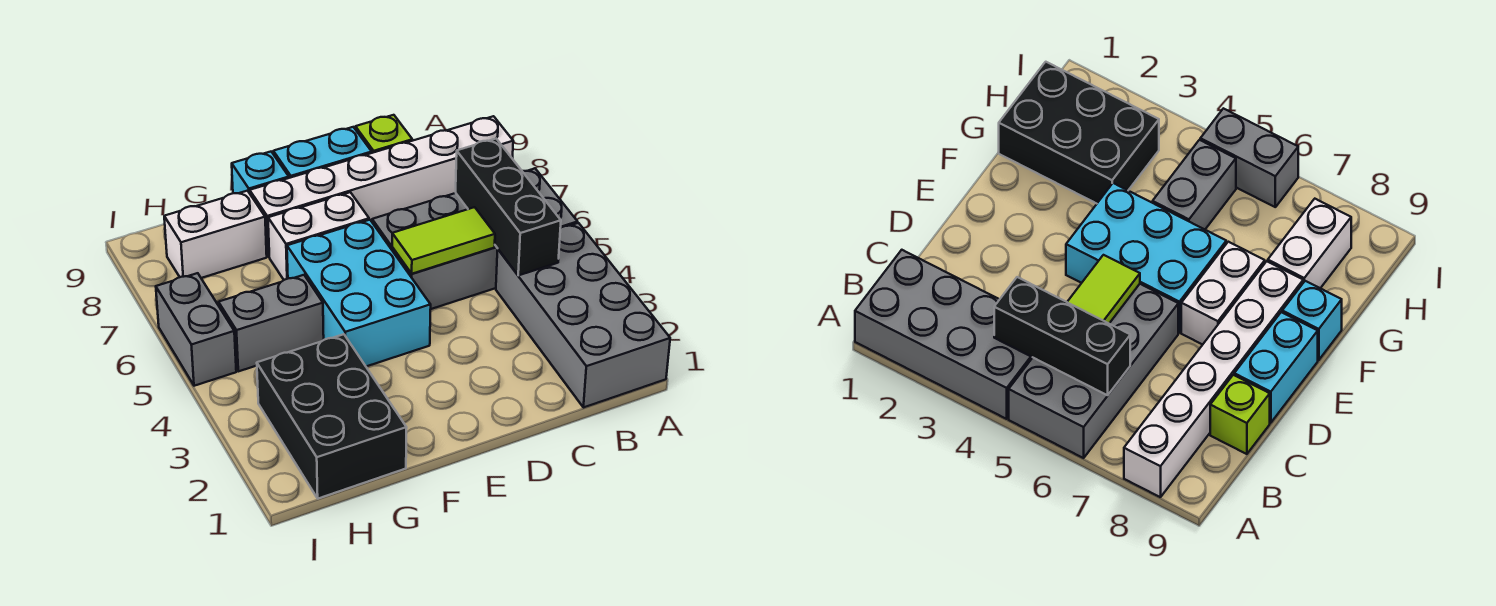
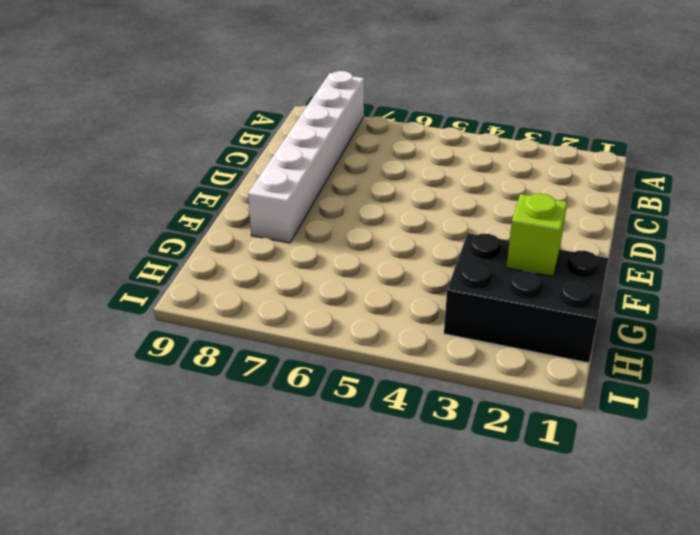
lime brick G2 level 2 -> lime brick C9 level 1
none -> grey brick A1:B4 level 1
none -> grey brick A5:D6 level 1
none -> cyan brick D9:E9 level 1

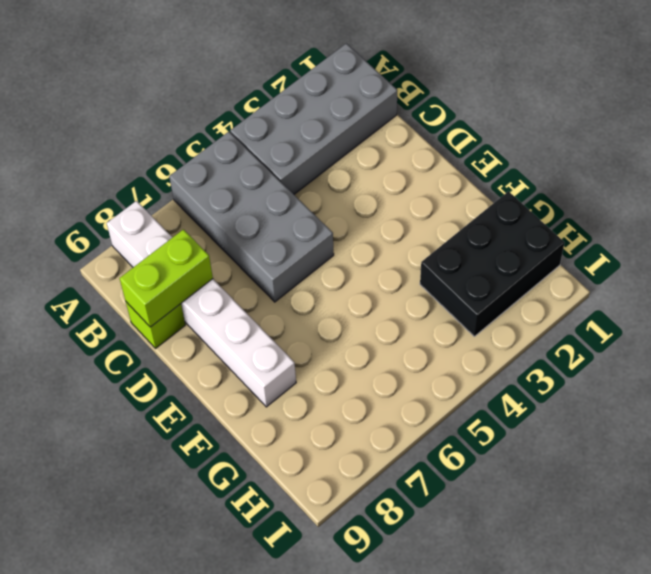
lime brick C8:C9 level 2 -> none
none -> cyan brick D9:E9 level 1
none -> cyan brick E4:F6 level 1
none -> white brick E7:F7 level 1

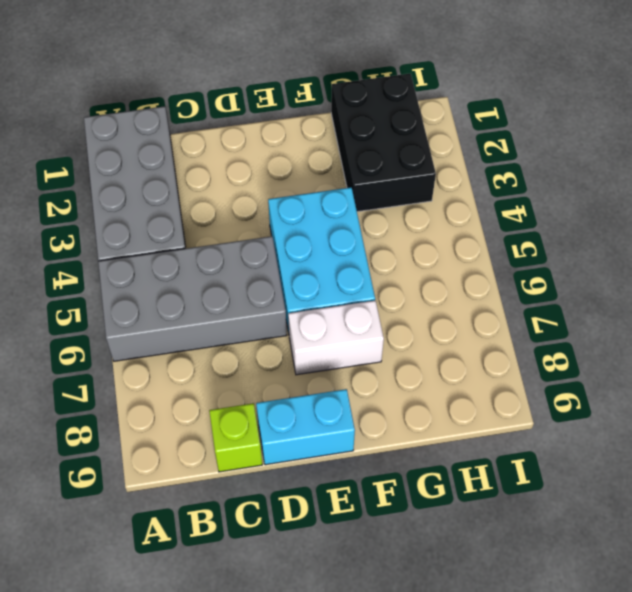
none -> white brick A8:F8 level 1
none -> cyan brick F9 level 1
none -> grey brick G5:H5 level 1

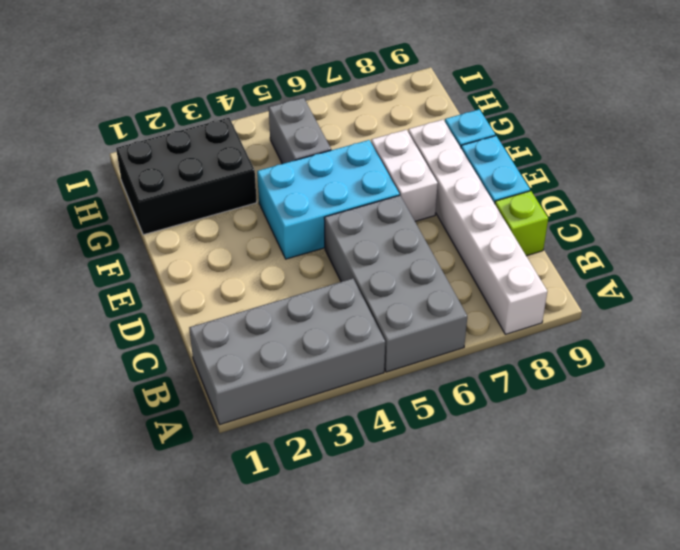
none -> white brick G8:H8 level 1
none -> grey brick I5:I6 level 1
none -> black brick B4:B6 level 2

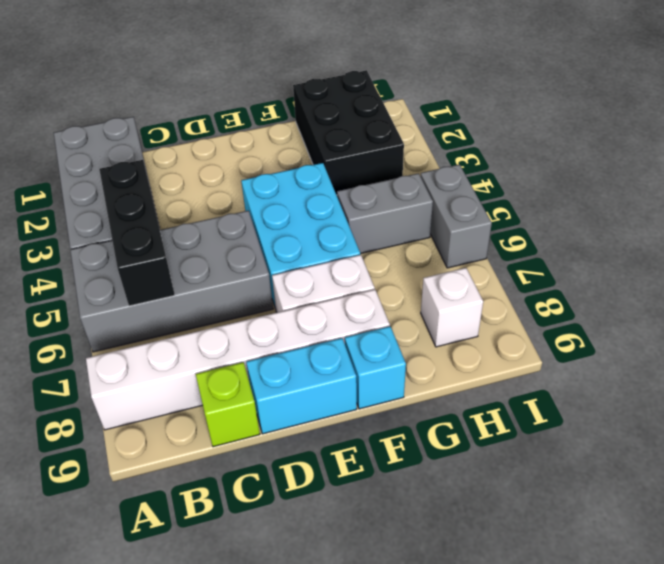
white brick H8 level 1 -> white brick G8:H8 level 1
none -> lime tile C5:D5 level 2

